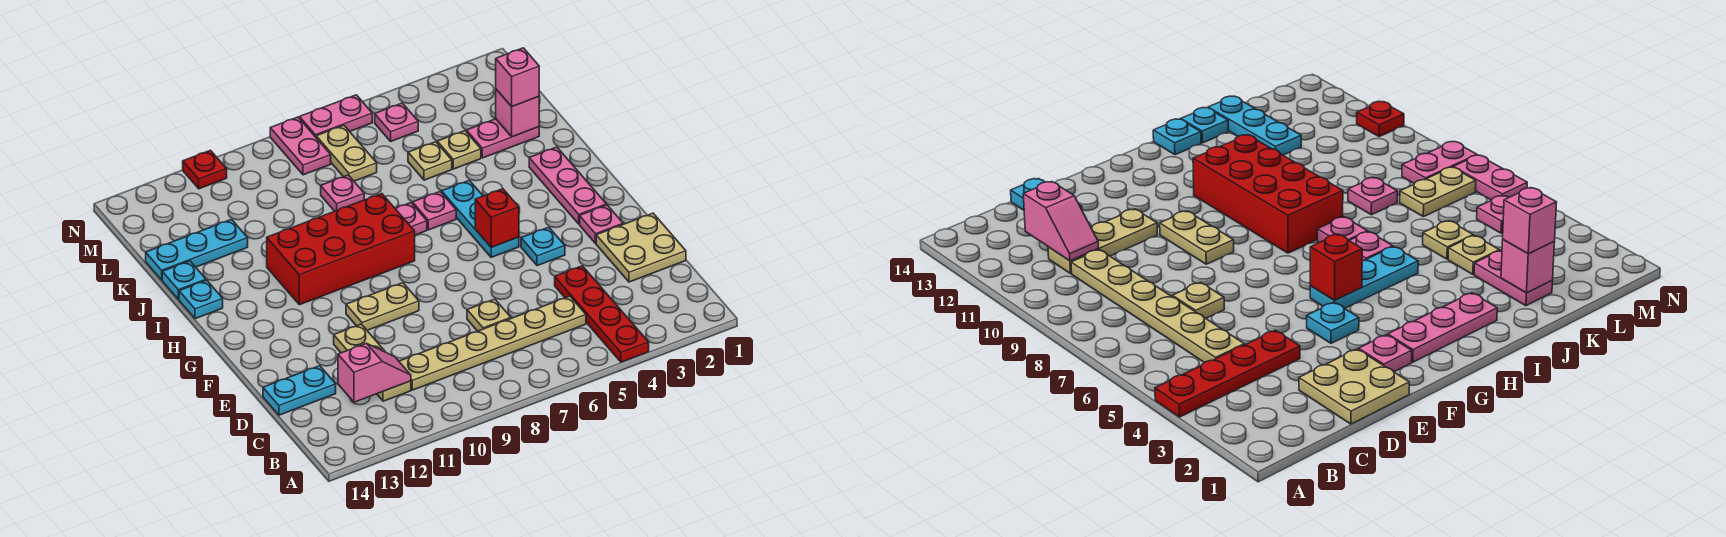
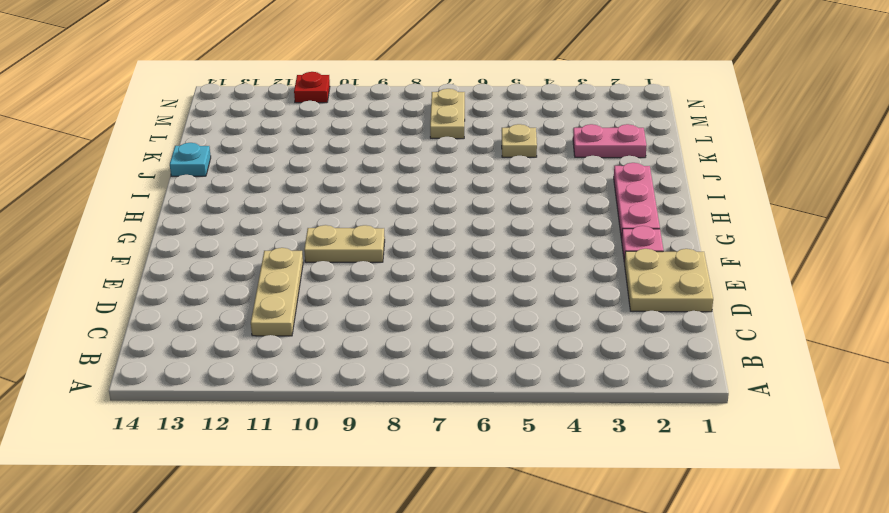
none -> red plate A4:D4 level 1
none -> tan plate C5:C10 level 1
none -> tan plate D7 level 1
none -> cyan plate D13:D14 level 1

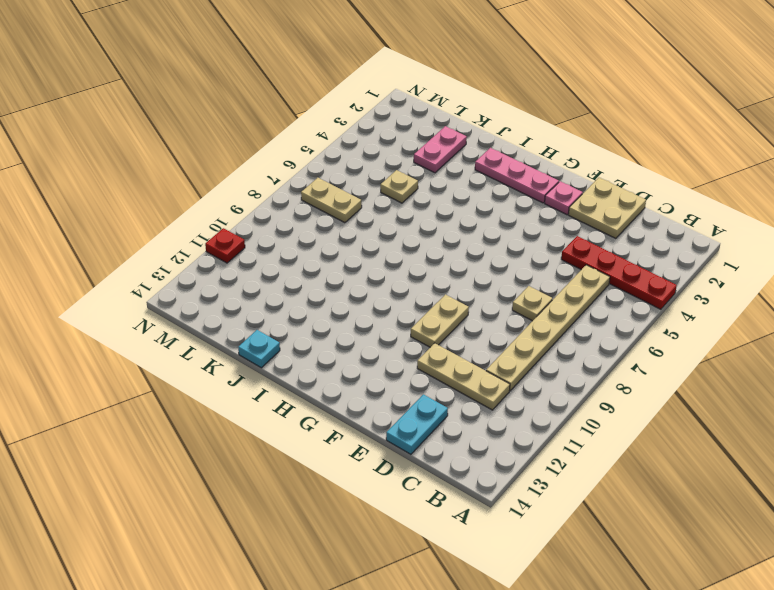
none -> cyan plate F4 level 1
none -> cyan plate G5:I5 level 1
none -> red brick H8:I11 level 1
none -> pink plate I6 level 1

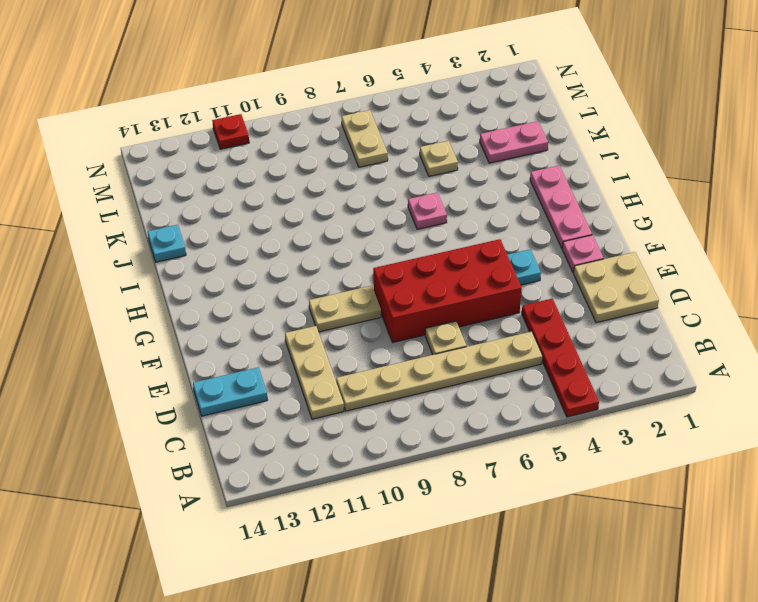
red brick E5:F8 level 1 -> red brick H8:I11 level 1
none -> cyan plate G5:I5 level 1
none -> pink plate I7 level 1
none -> cyan plate I14 level 1
none -> tan plate K4 level 1

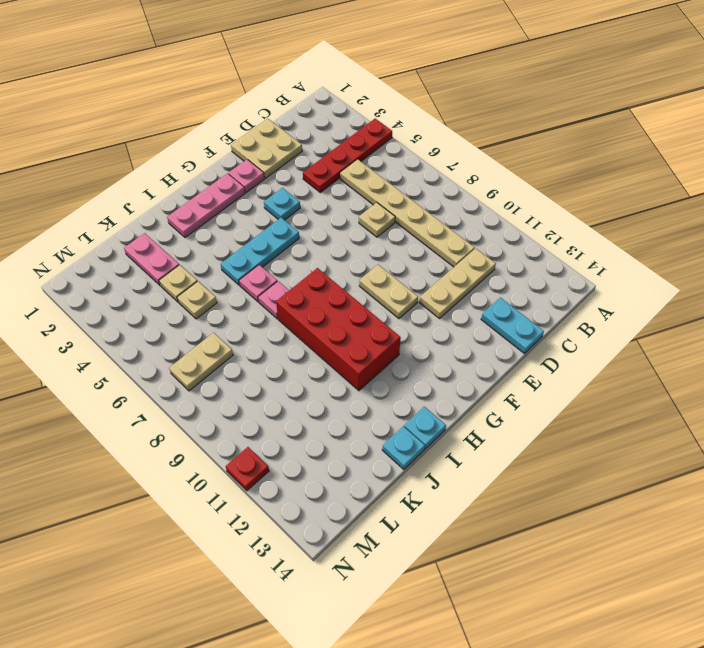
none -> pink plate K8 level 1
none -> cyan plate K12:K14 level 1
none -> pink plate M5 level 1
none -> pink plate M8:N8 level 1

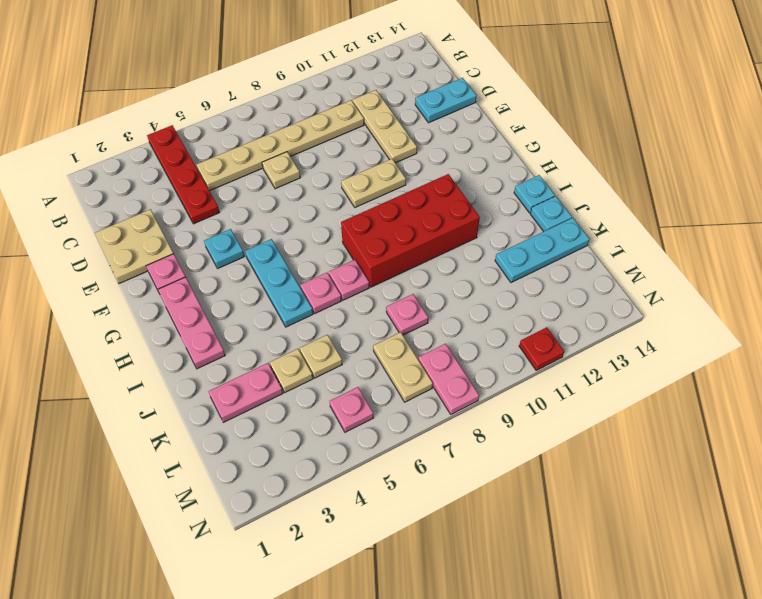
none -> pink plate N6:N7 level 1
none -> pink slope C11:C12 level 2 top 12
none -> red brick G5 level 2
none -> pink brick K2 level 2

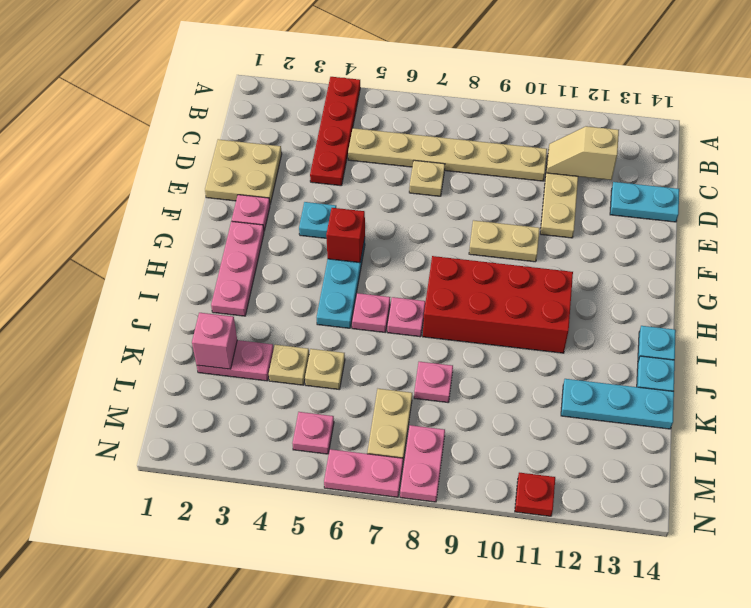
tan slope C11:C12 level 2 top 12 -> pink slope C11:C12 level 2 top 12
none -> pink brick K2 level 3

